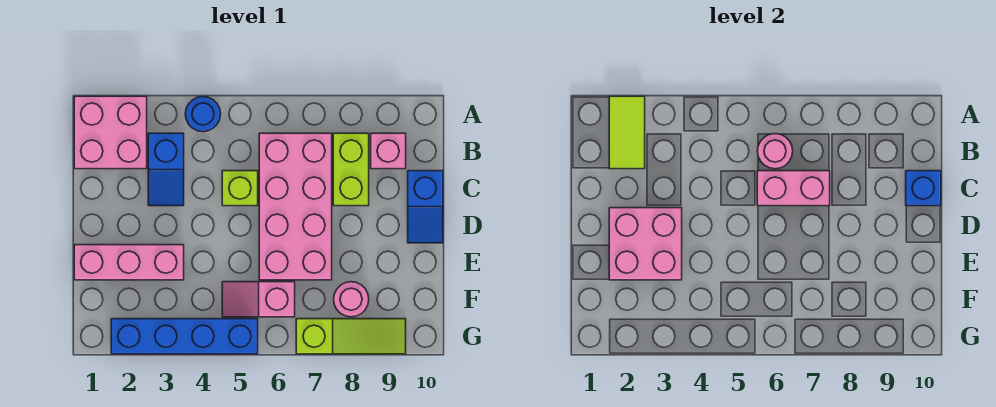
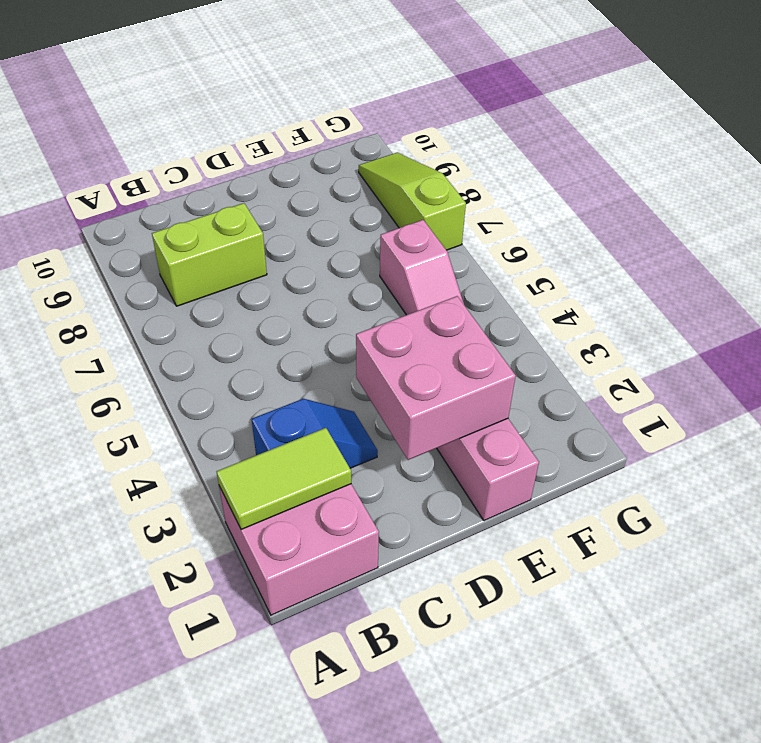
none -> blue round brick A4 level 1
none -> pink brick B6:E7 level 1
none -> pink brick B9 level 1

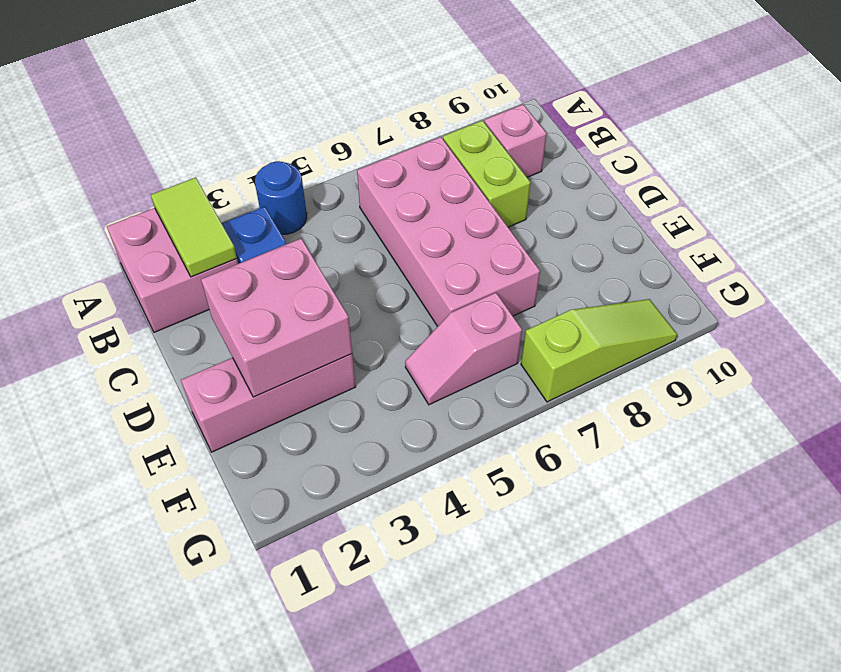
none -> lime brick C5 level 1
none -> blue slope C10:D10 level 1 top C
none -> pink round brick F8 level 1

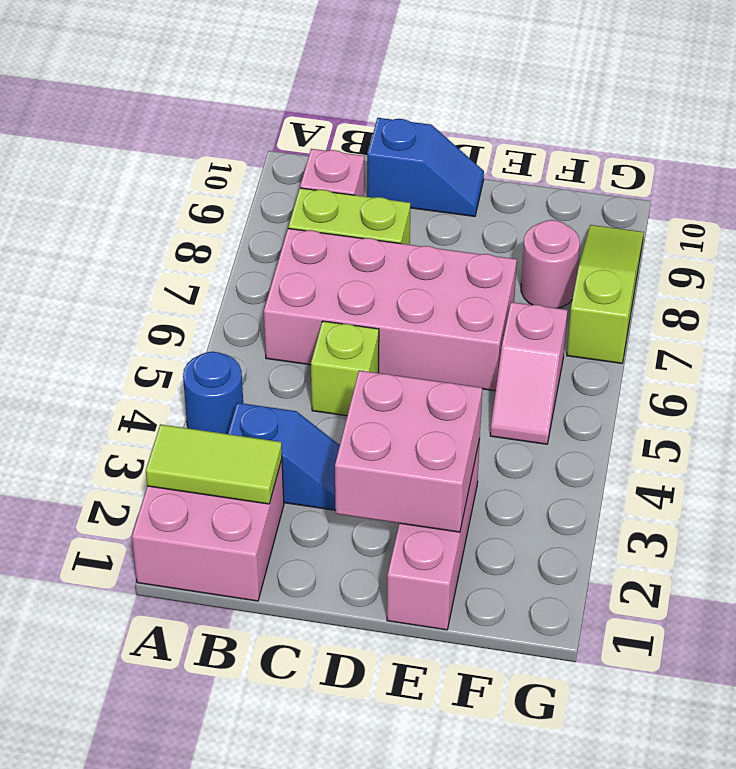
none -> blue brick G2:G5 level 1
none -> pink round brick B6 level 2
none -> pink brick C6:C7 level 2

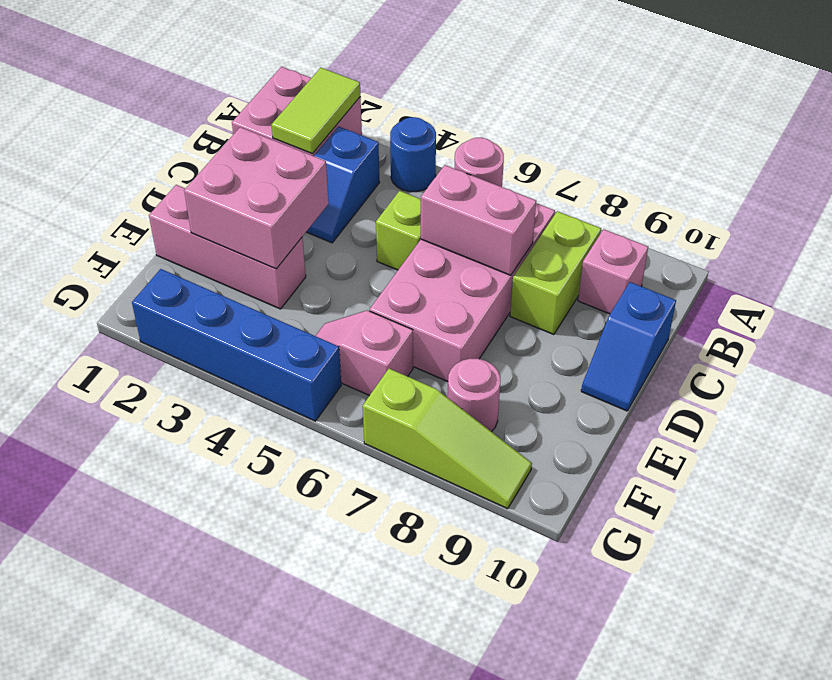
none -> blue brick C10 level 2

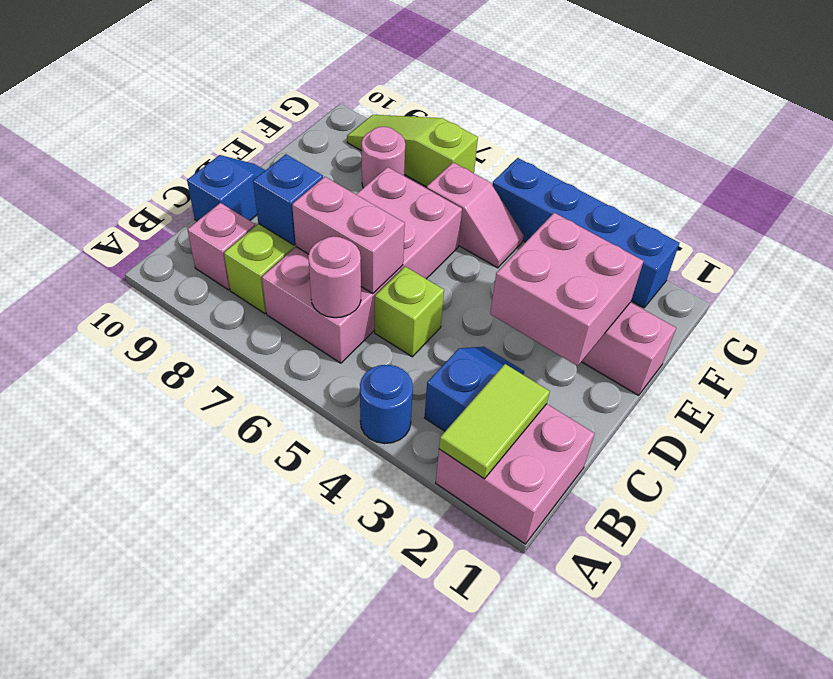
blue brick C8 level 2 -> blue brick C10 level 2

